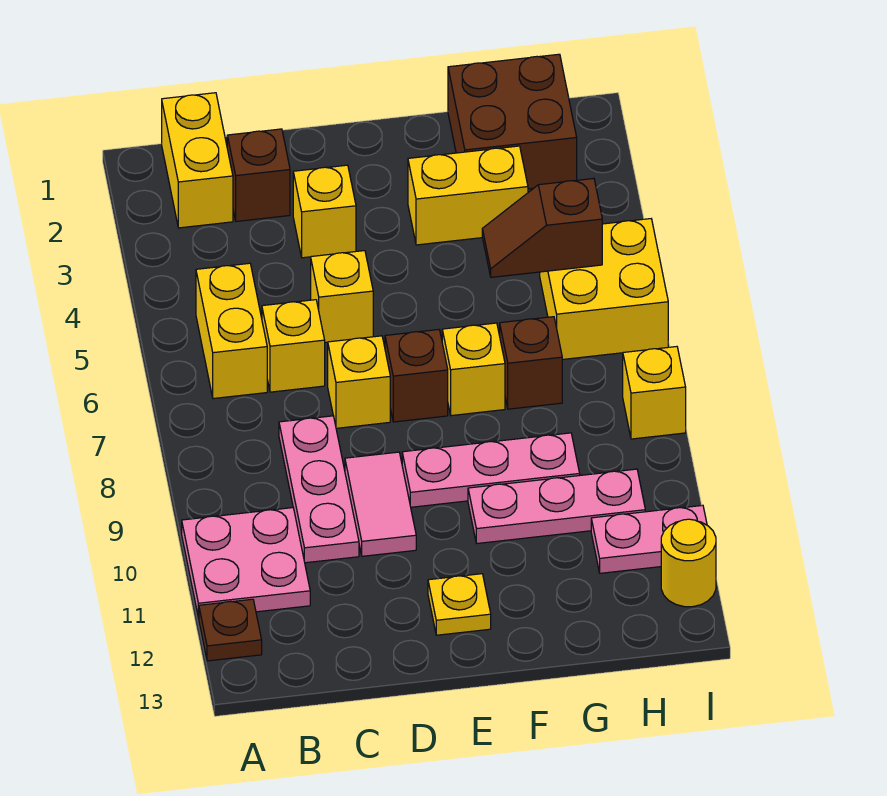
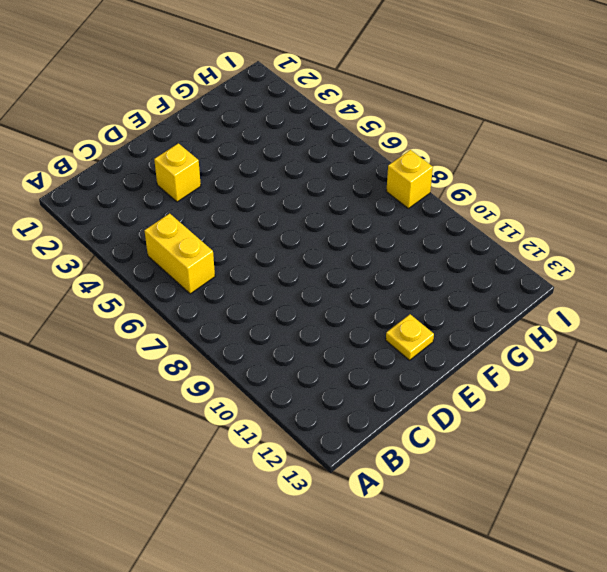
none -> pink plate A10:B11 level 1
none -> brown plate A12 level 1
none -> yellow brick B1:B2 level 1

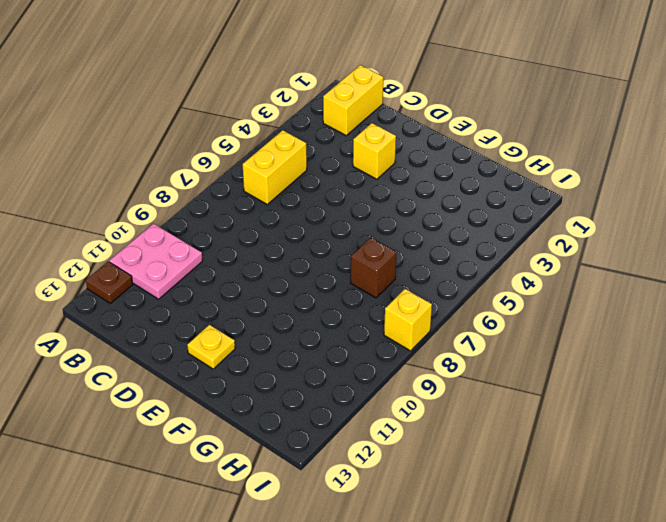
none -> brown brick C2 level 1
none -> yellow brick C6 level 1
none -> pink plate C8:C10 level 1

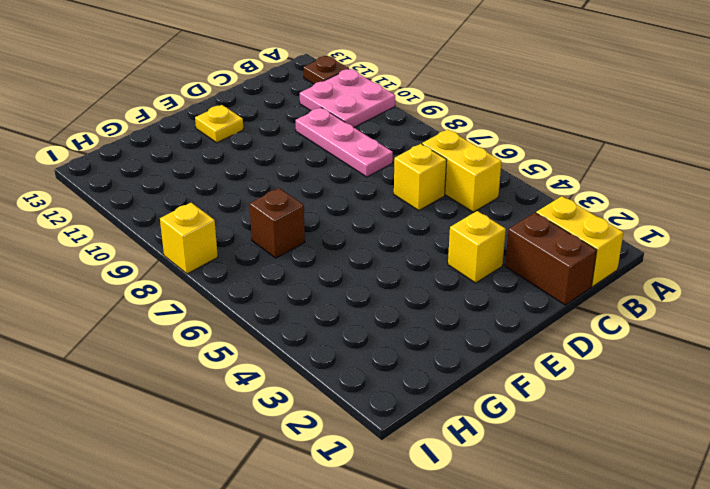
brown brick C1:C2 level 1 -> brown brick C2 level 1
none -> yellow brick D5 level 1
none -> yellow brick D7 level 1
none -> pink tile D9:D10 level 1

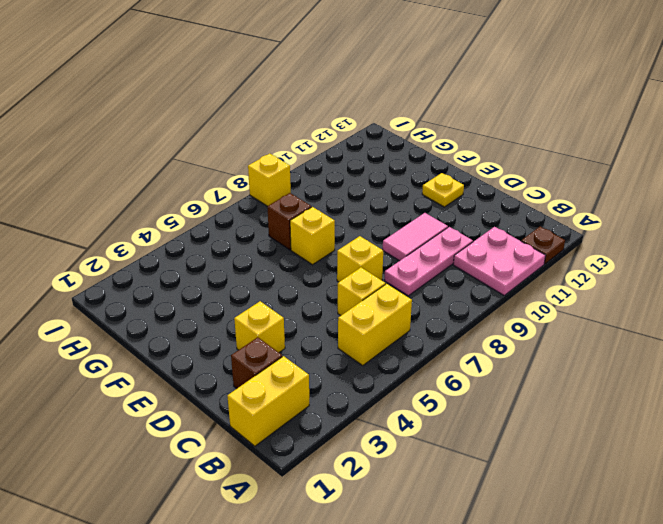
none -> yellow brick D5 level 1
none -> brown brick E7 level 1
none -> pink plate E9:G9 level 1

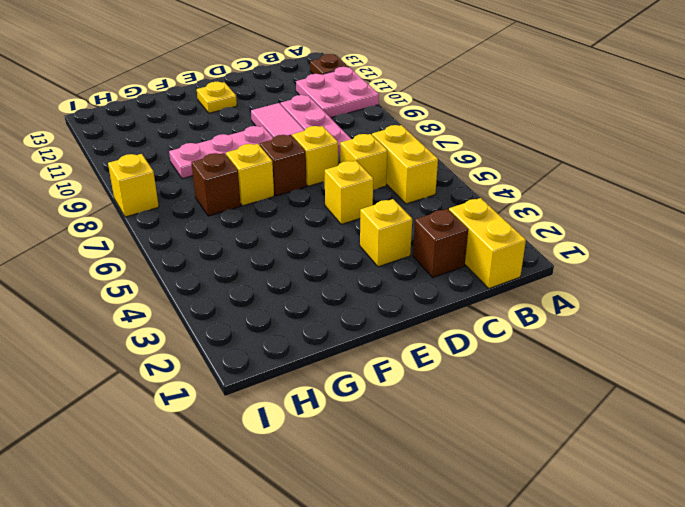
none -> yellow brick F3:G3 level 1
none -> pink plate F10:H10 level 1
none -> brown brick G1:H2 level 1

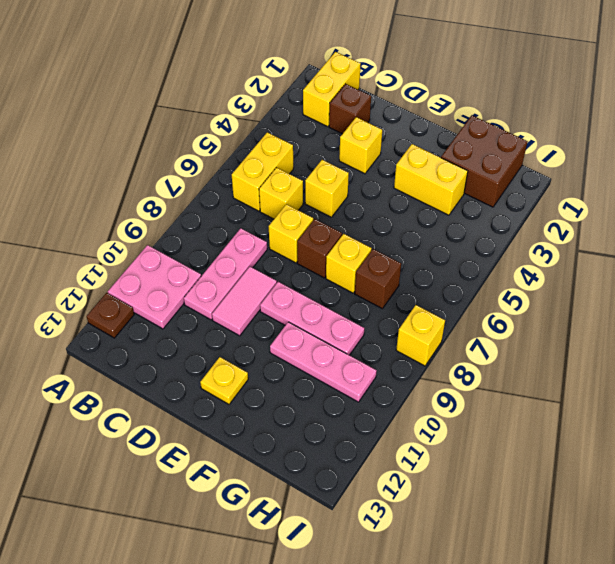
none -> yellow brick H5:I6 level 1
none -> pink plate H11:I11 level 1
none -> yellow round brick I12 level 1

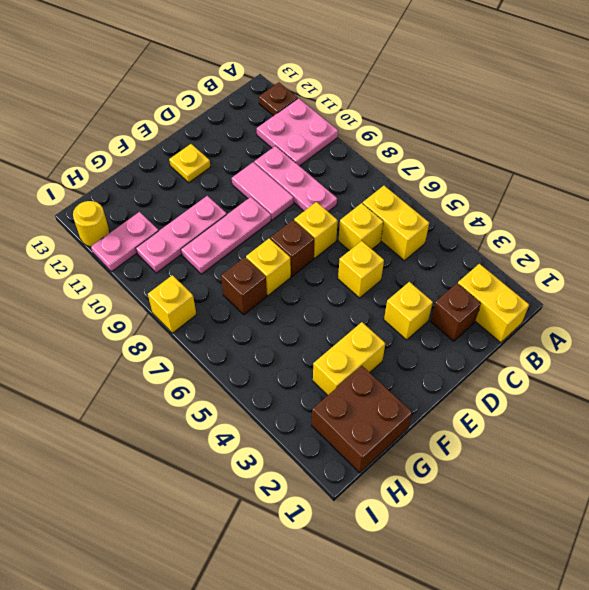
none -> yellow brick H5:I6 level 1
none -> brown slope G5:H5 level 2 top H

